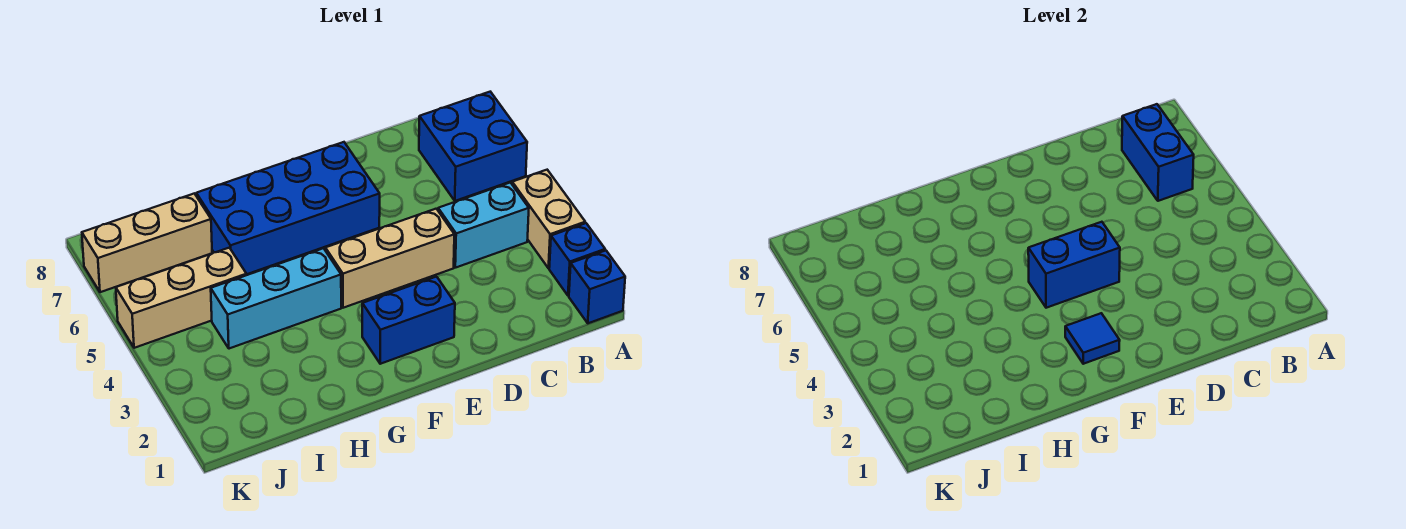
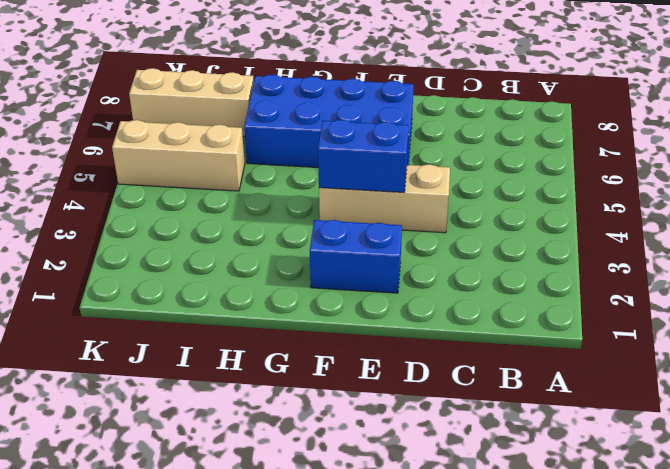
none -> blue brick A1 level 1
none -> blue brick A2 level 1
none -> tan brick A3:A4 level 1

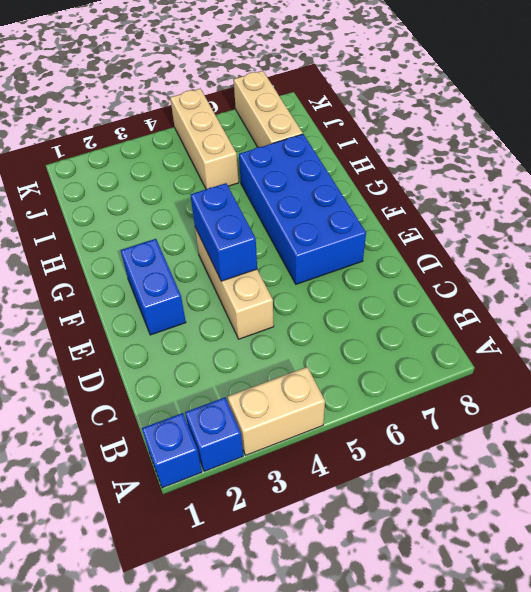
none -> blue brick A6:B7 level 1
none -> cyan brick B4:C4 level 1
none -> cyan brick G4:I4 level 1

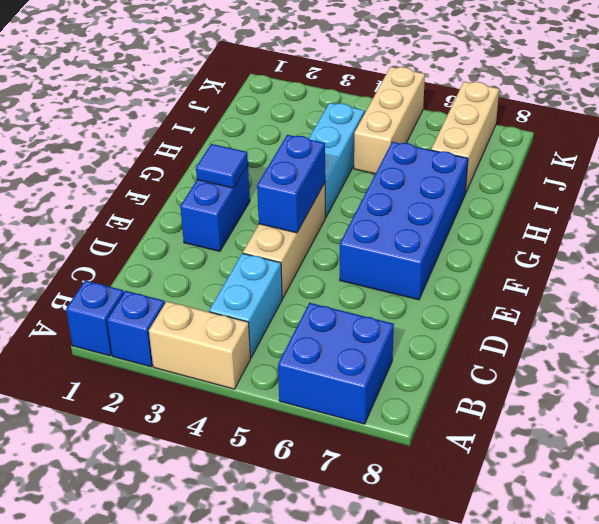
none -> blue brick B6:B7 level 2

